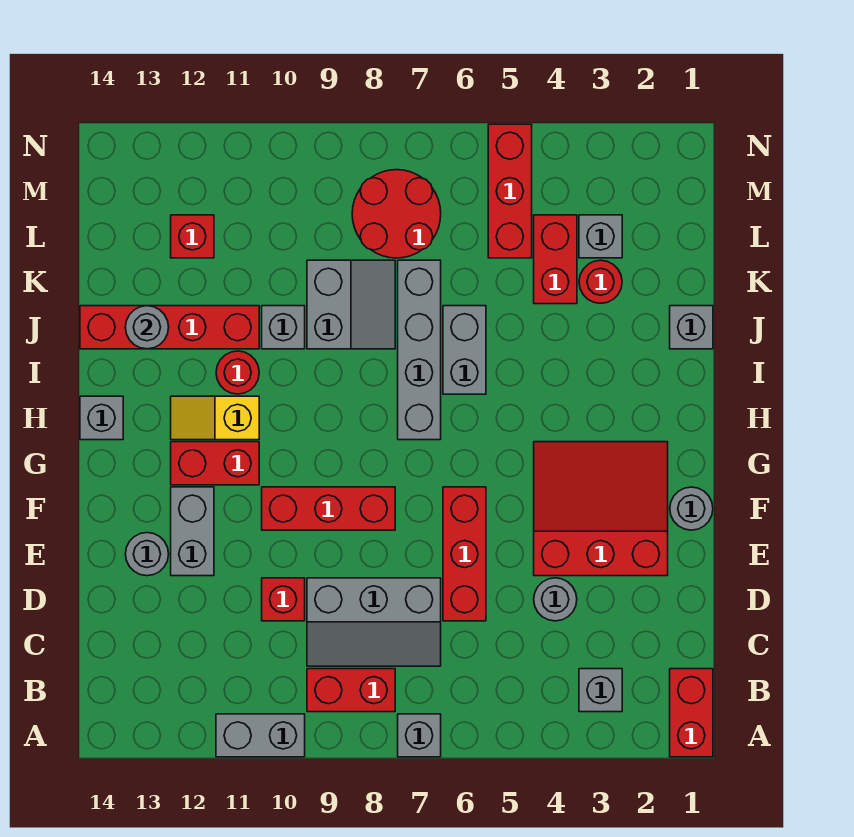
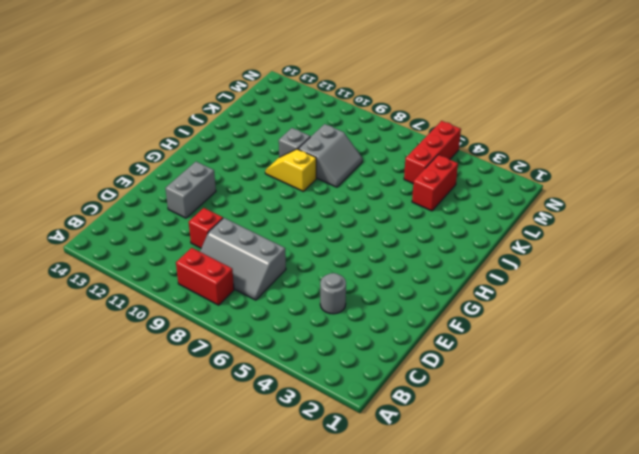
yellow slope I9:I10 level 1 top 9 -> yellow slope H11:H12 level 1 top 11
none -> red brick A1:B1 level 1
none -> grey brick A7 level 1
none -> grey brick A10:A11 level 1
none -> grey brick B3 level 1

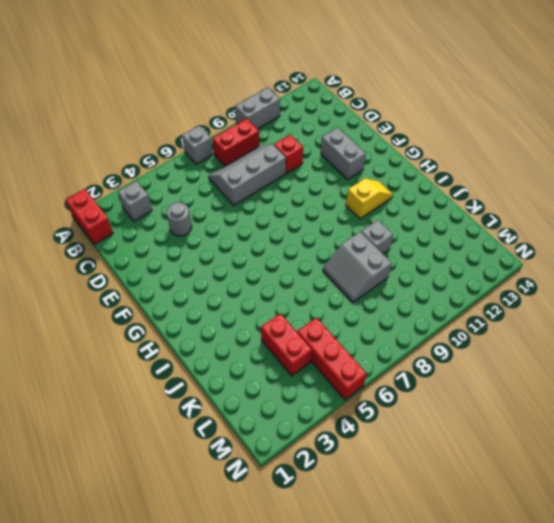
none -> red brick D6:F6 level 1
none -> red slope E2:G4 level 1 top E
none -> grey round brick E13 level 1
none -> grey round brick F1 level 1

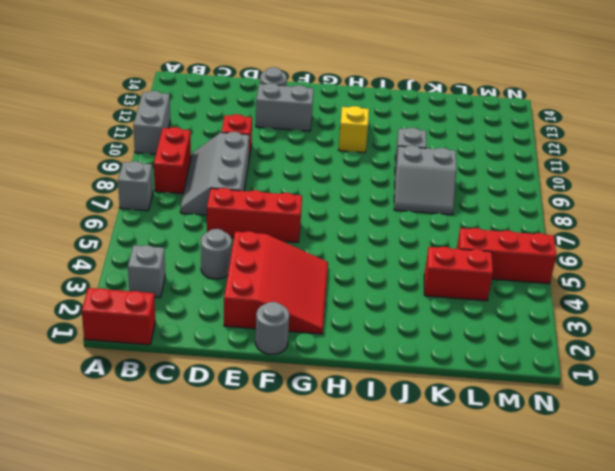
none -> red brick F8:F10 level 1
none -> red brick G11:G12 level 1
none -> grey brick H7:K7 level 1
none -> grey brick H14 level 1

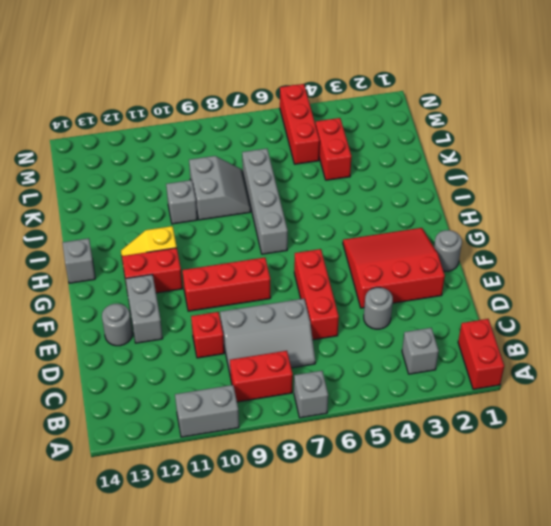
none -> grey brick I6:J6 level 1
none -> red round brick I11 level 1
none -> grey brick J1 level 1
none -> red brick J11:J14 level 1

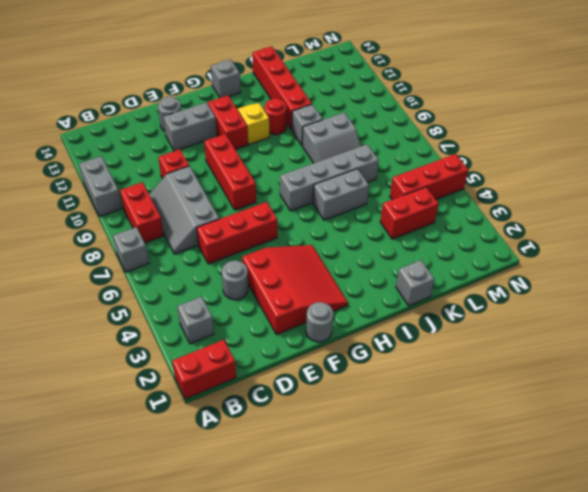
none -> red round brick K3 level 1
none -> grey brick L3 level 1
none -> red round brick L7:M8 level 1
none -> red brick L12 level 1

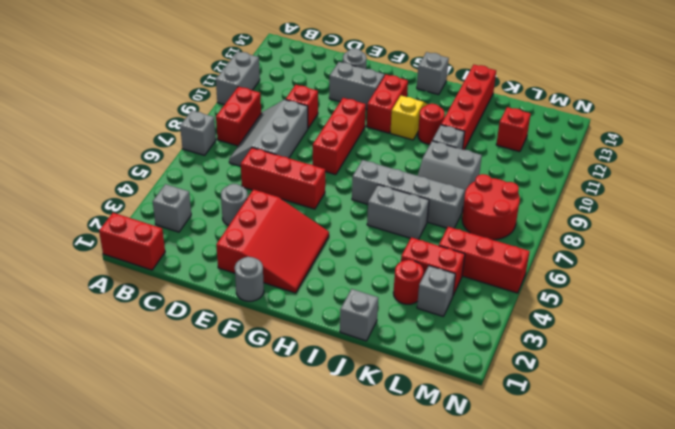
none -> grey round brick J13 level 2

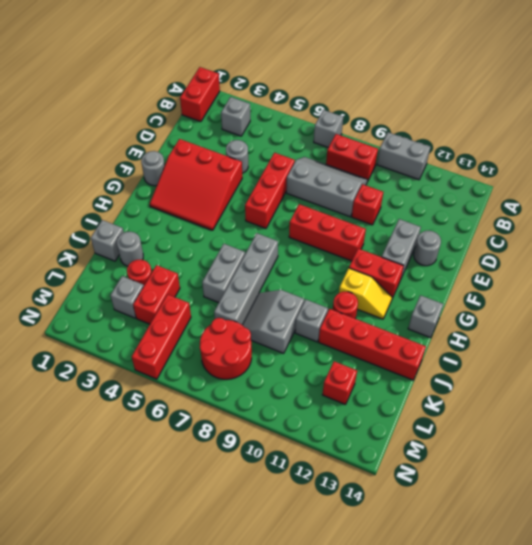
grey round brick J2 level 1 -> grey round brick J13 level 2

